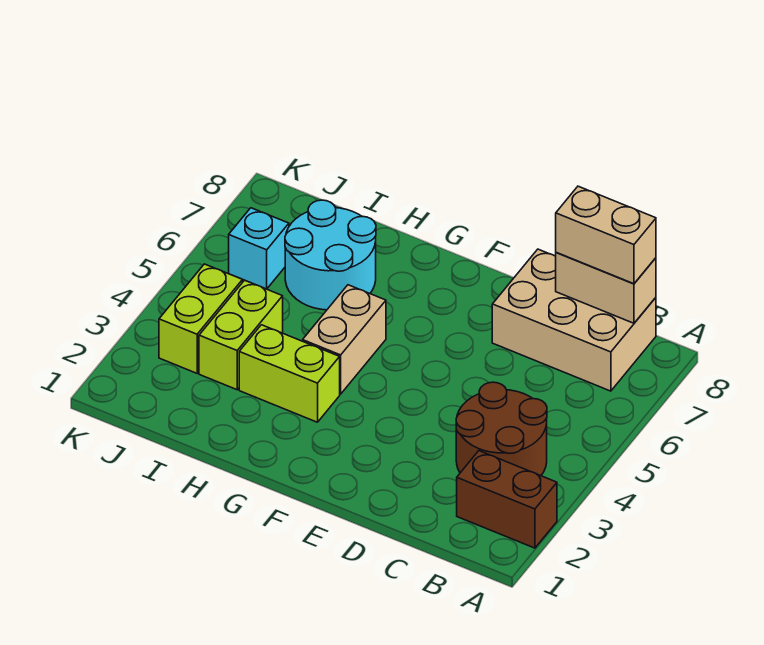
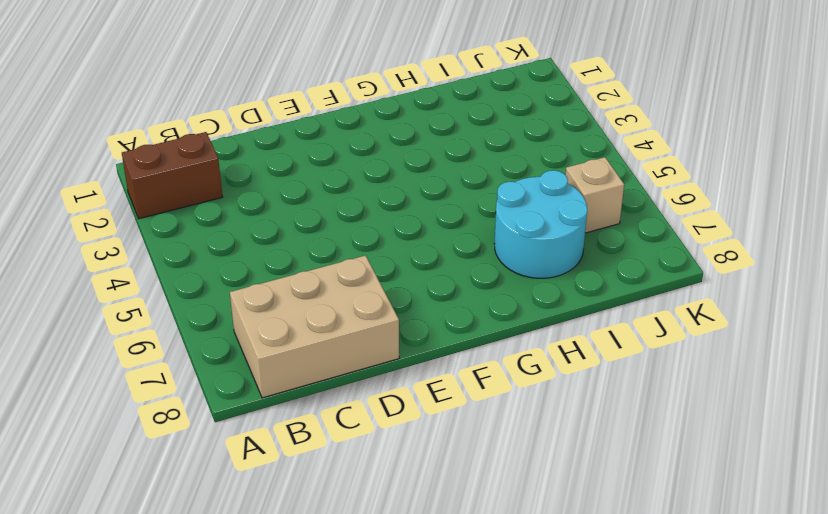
tan brick J6 level 1 -> cyan brick J6 level 1
none -> brown round brick B3:C4 level 1
none -> lime brick G3:H3 level 1

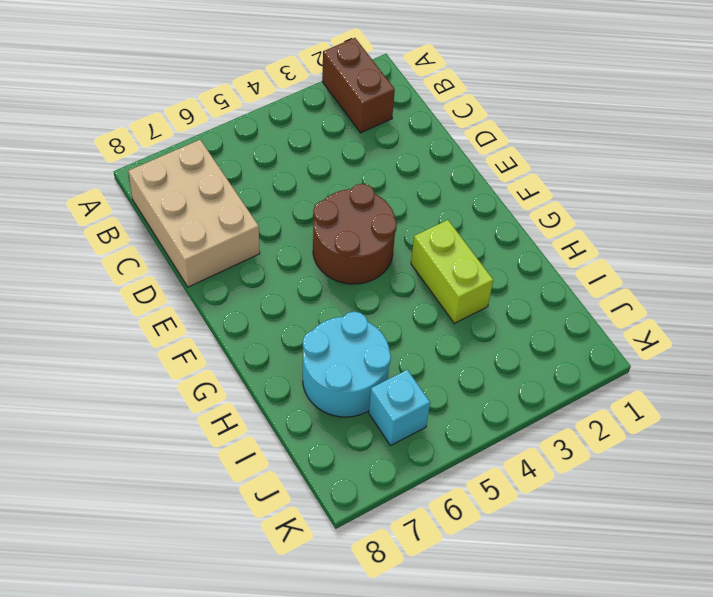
brown round brick E4:F5 level 1 -> brown round brick B3:C4 level 1
none -> tan brick G4:G5 level 1
none -> lime brick I3:I4 level 1

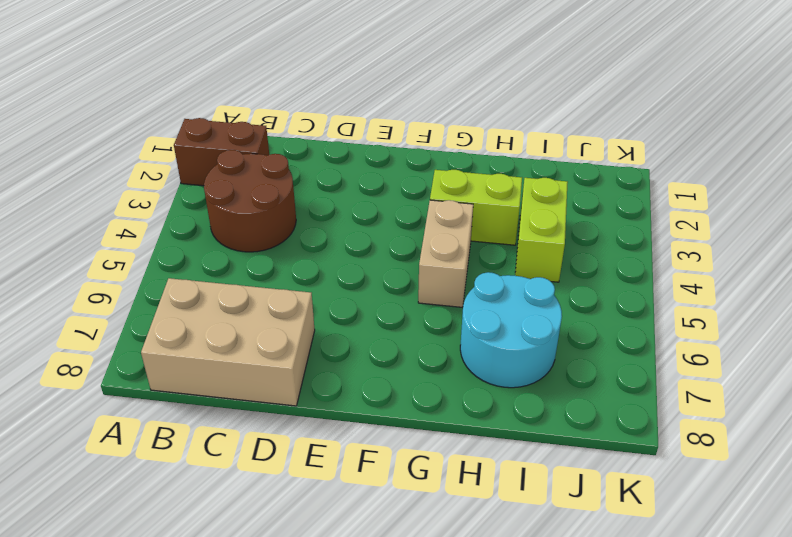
none -> lime brick J3:J4 level 1
none -> cyan brick J6 level 1

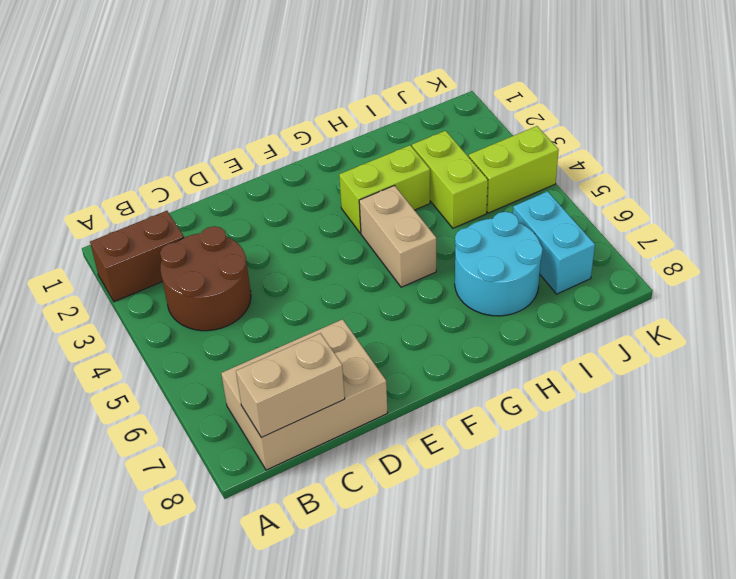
lime brick J4:K4 level 1 -> lime brick J3:J4 level 1
cyan brick J6:J7 level 1 -> cyan brick J6 level 1
none -> tan brick B8:C8 level 3

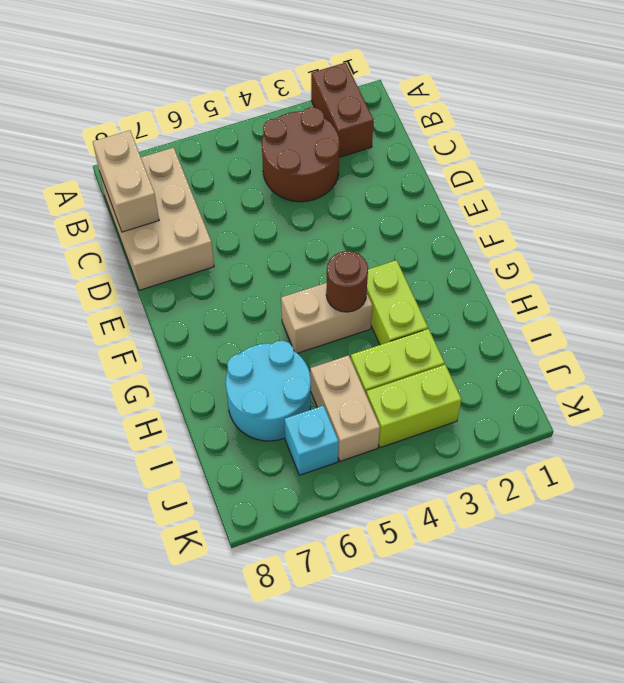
brown round brick G4 level 2 -> none
tan brick I5:J5 level 1 -> tan brick B8:C8 level 3

